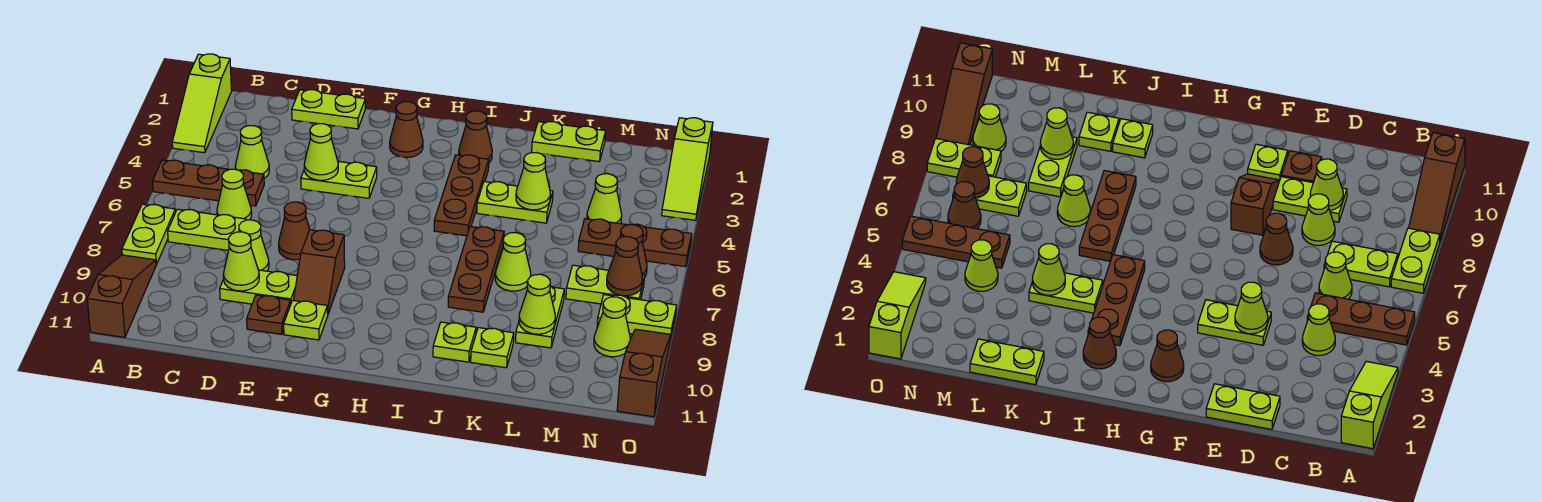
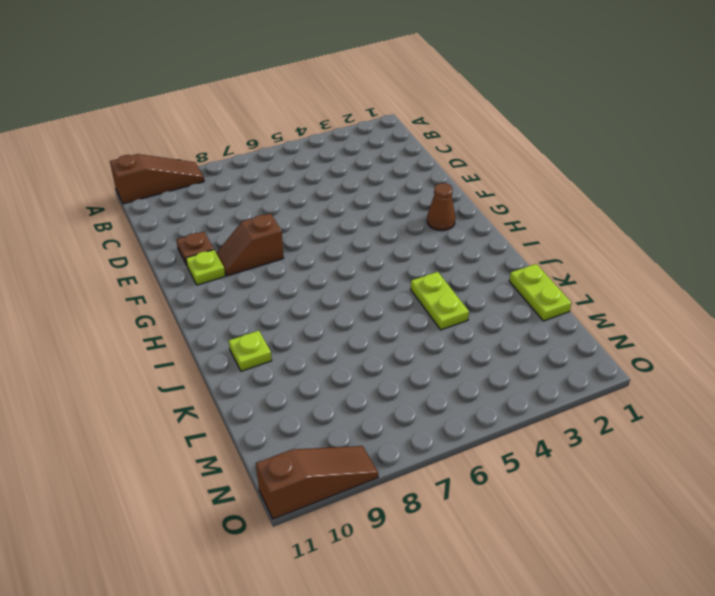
none -> lime slope A1:A3 level 1 top 1
none -> brown plate A5:C5 level 1
none -> lime plate A7:A8 level 1
none -> lime plate B7:C7 level 1

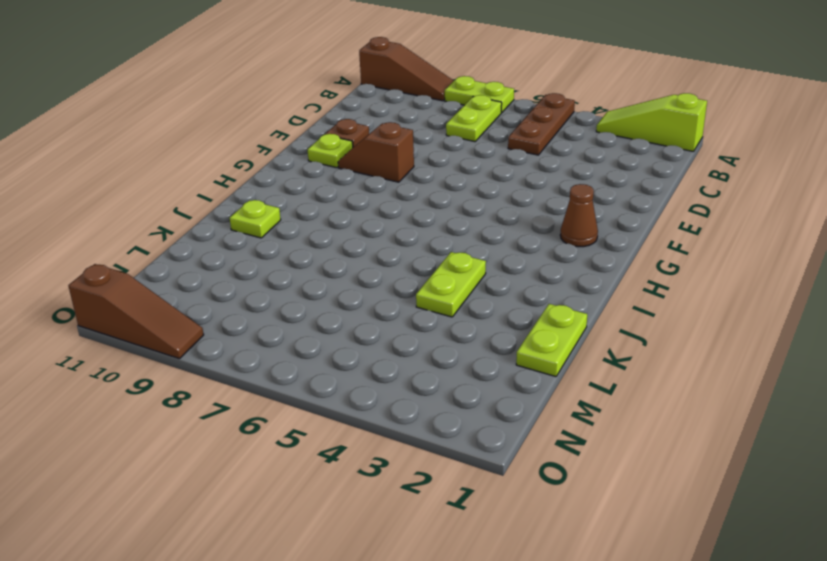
none -> lime cone C4 level 1
none -> lime cone C6 level 1
none -> lime plate D1:E1 level 1
none -> lime cone D8 level 1

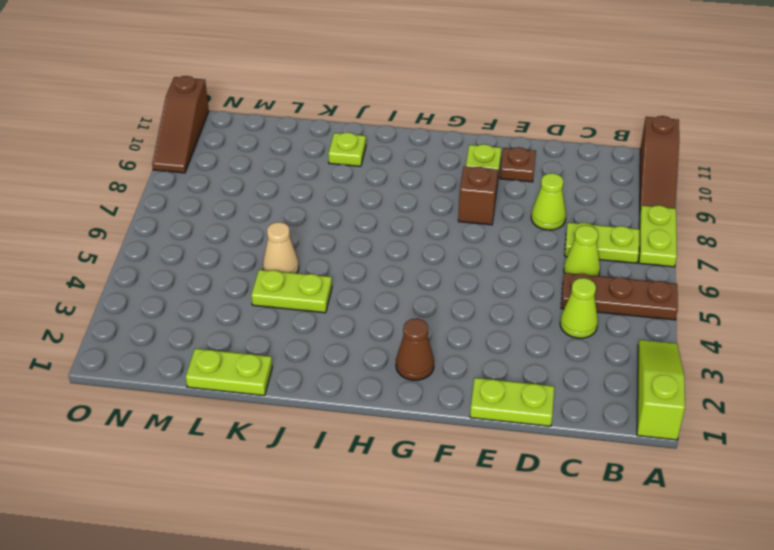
tan cone K5 level 1 -> none
none -> lime plate D9:E9 level 1
none -> lime plate E4:F4 level 1
none -> brown cone E7 level 1
none -> brown cone I2 level 1

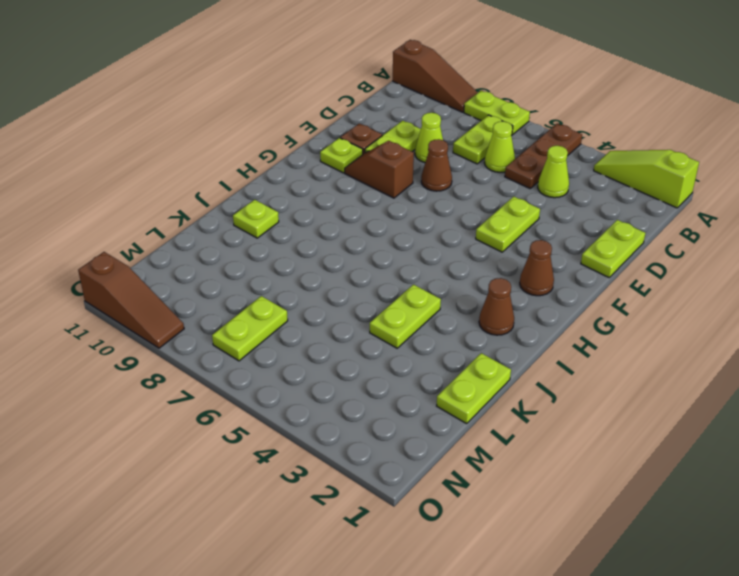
none -> brown plate I3:I5 level 1
none -> brown plate J6:J8 level 1
none -> lime cone K7 level 1
none -> lime plate K10 level 1

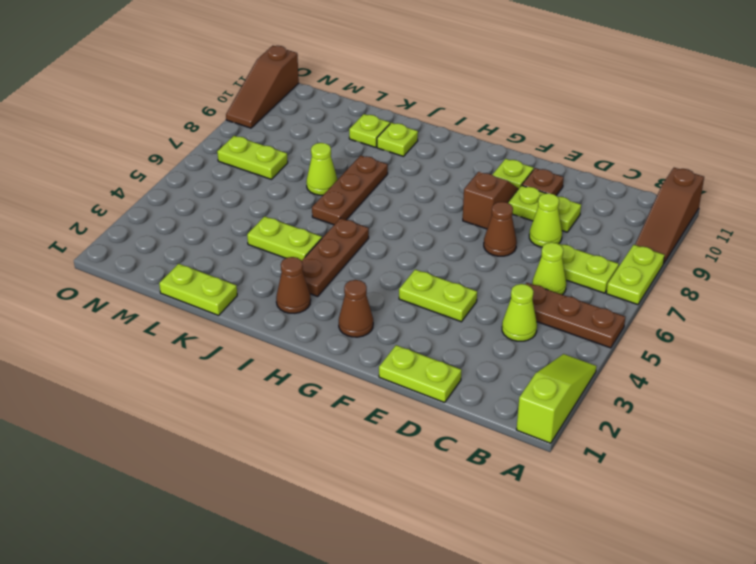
none -> lime plate L8:L9 level 1
none -> lime cone M4 level 1
none -> brown plate M5:O5 level 1
none -> brown cone N6 level 1

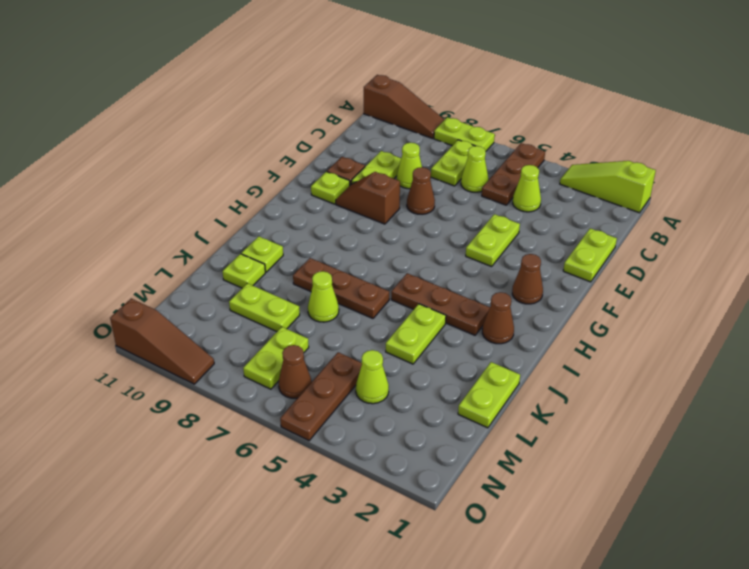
none -> lime plate N8:O8 level 1
none -> lime cone N9 level 1
none -> lime slope O1:O3 level 1 top 1
none -> lime cone D9 level 2

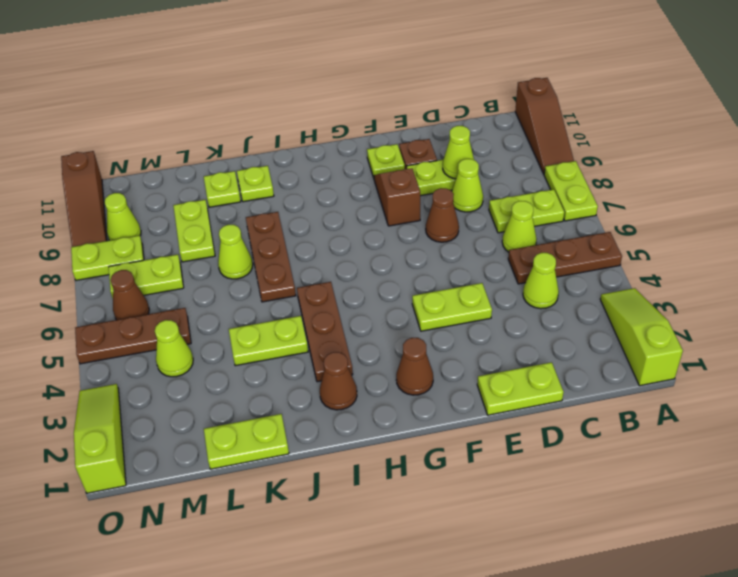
none -> lime cone E4 level 2
none -> lime cone K4 level 2
none -> lime cone L9 level 2
none -> brown cone N7 level 2

